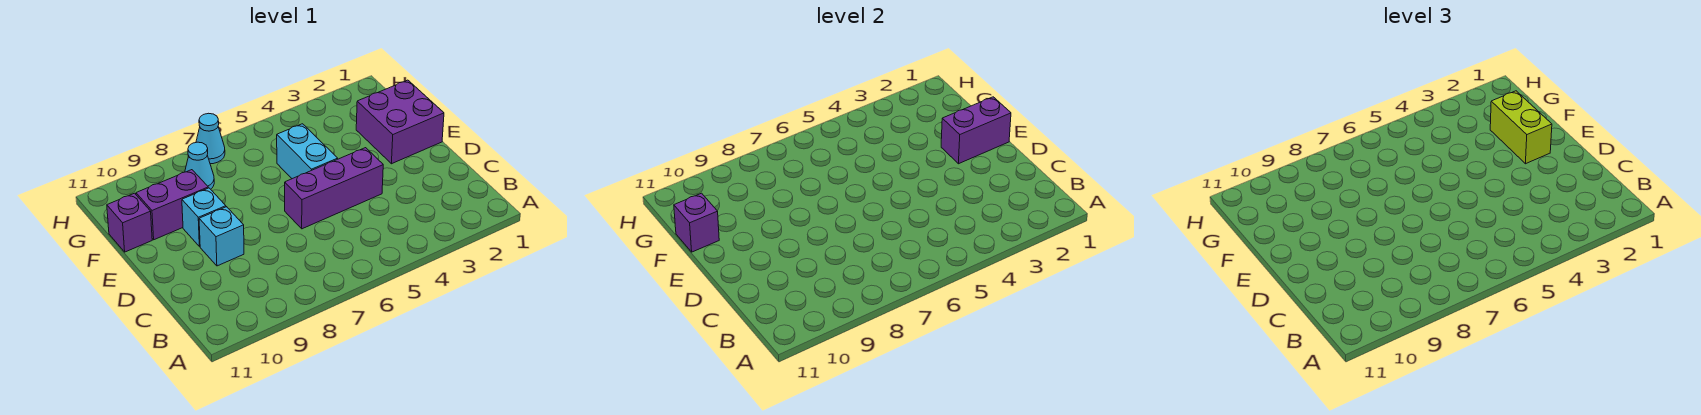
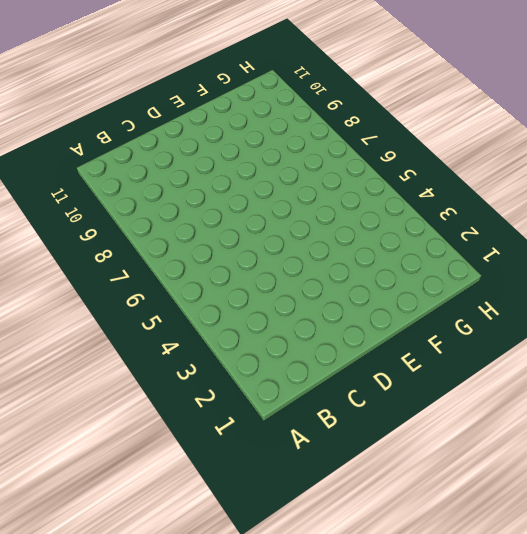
none -> purple brick D4:D6 level 1
none -> cyan brick D9 level 1
none -> purple brick E1:F2 level 1

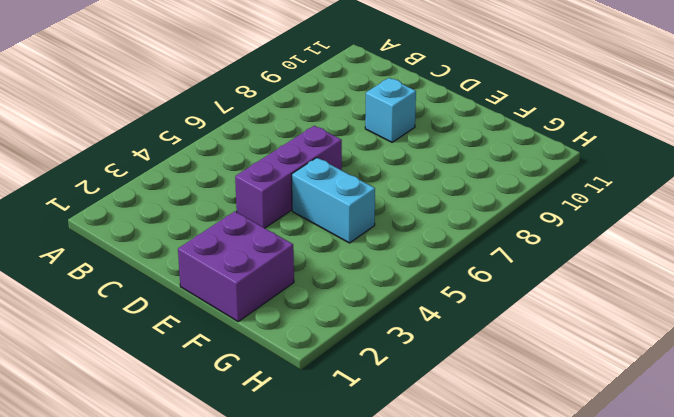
none -> cyan brick E9 level 1
none -> purple brick F9:F10 level 1
none -> purple brick F11 level 1

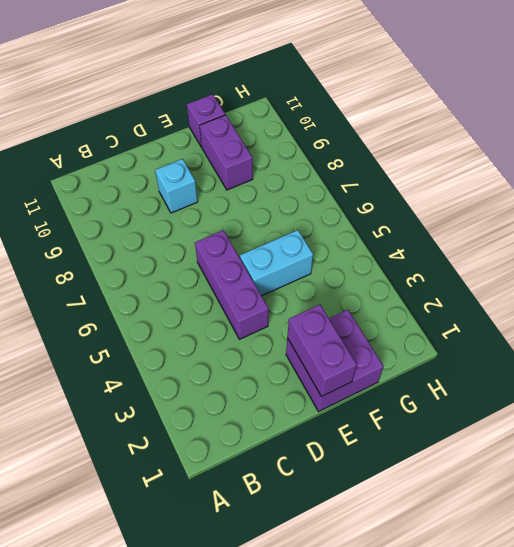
none -> cyan brick E9 level 1
none -> cyan cone G8 level 1
none -> cyan cone H7 level 1

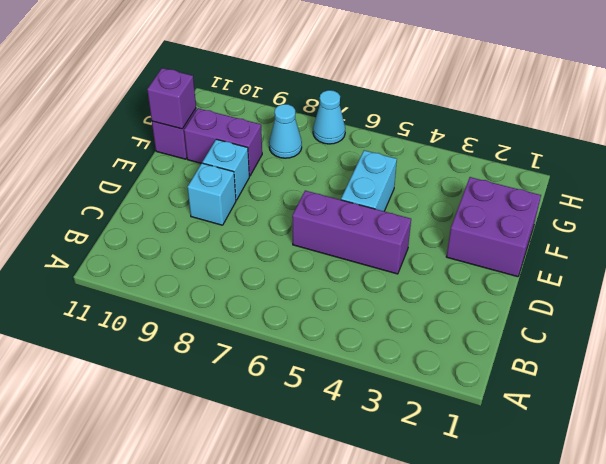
none -> purple brick E1:E2 level 2
none -> lime brick E2:F2 level 3

